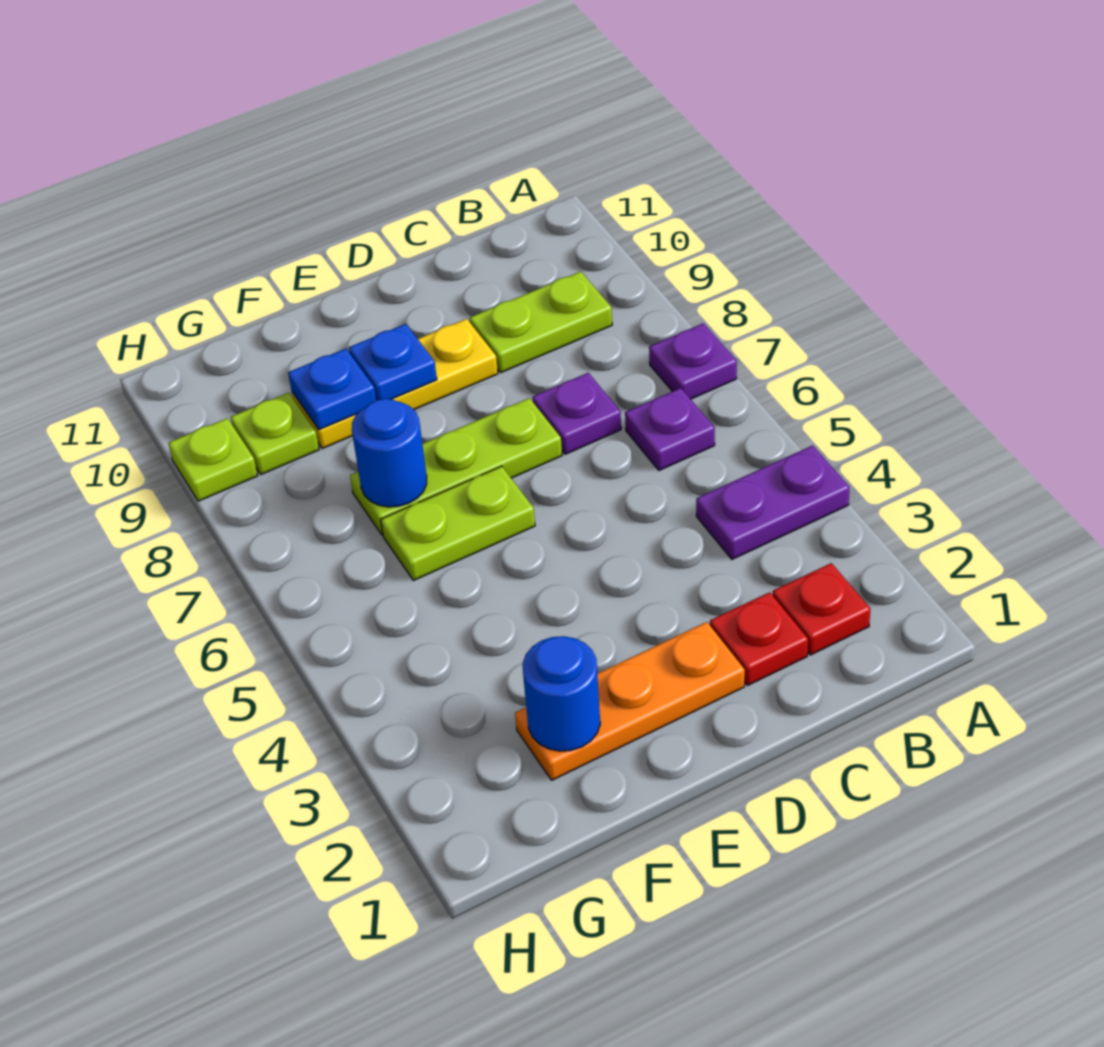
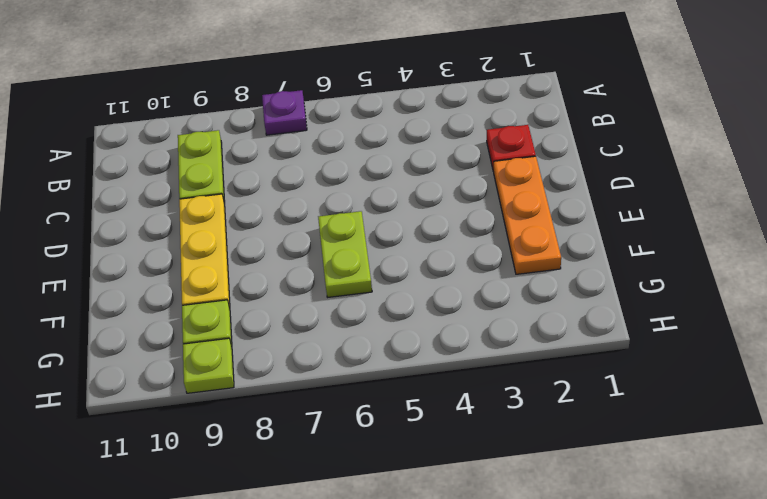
none -> purple plate A4:B4 level 1
none -> red plate B2 level 1
none -> purple plate B6 level 1

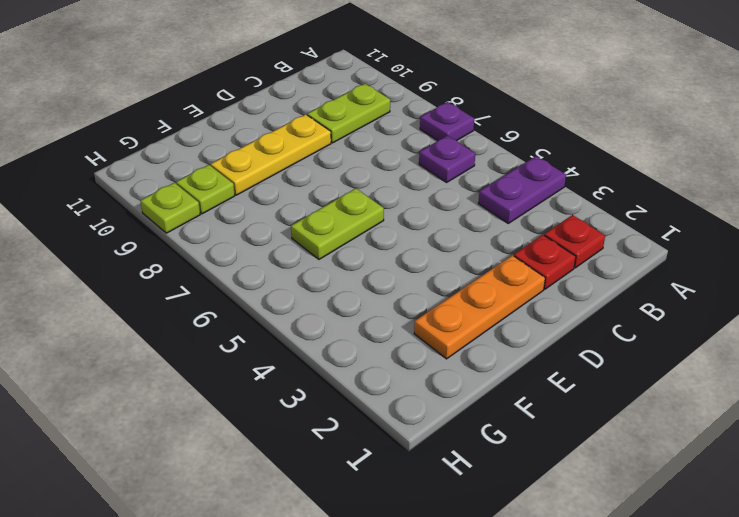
none -> purple plate C7 level 1
none -> lime plate D7:F7 level 1
none -> blue plate E9 level 2

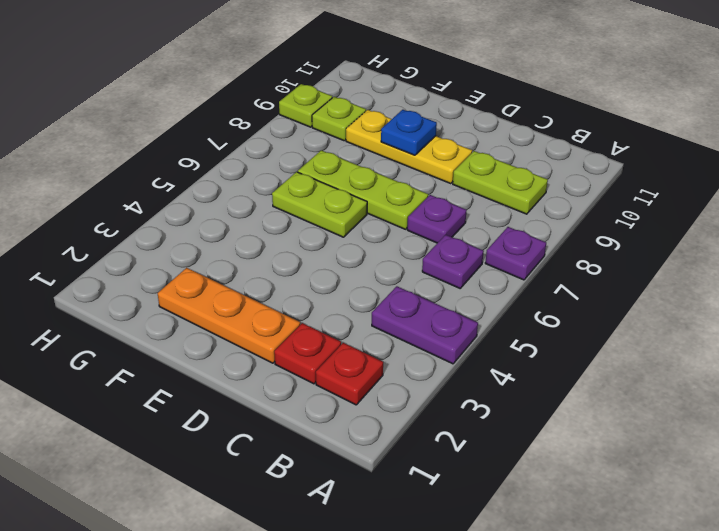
none -> blue round brick F2 level 2
none -> blue round brick F7 level 2
none -> blue plate F9 level 2

